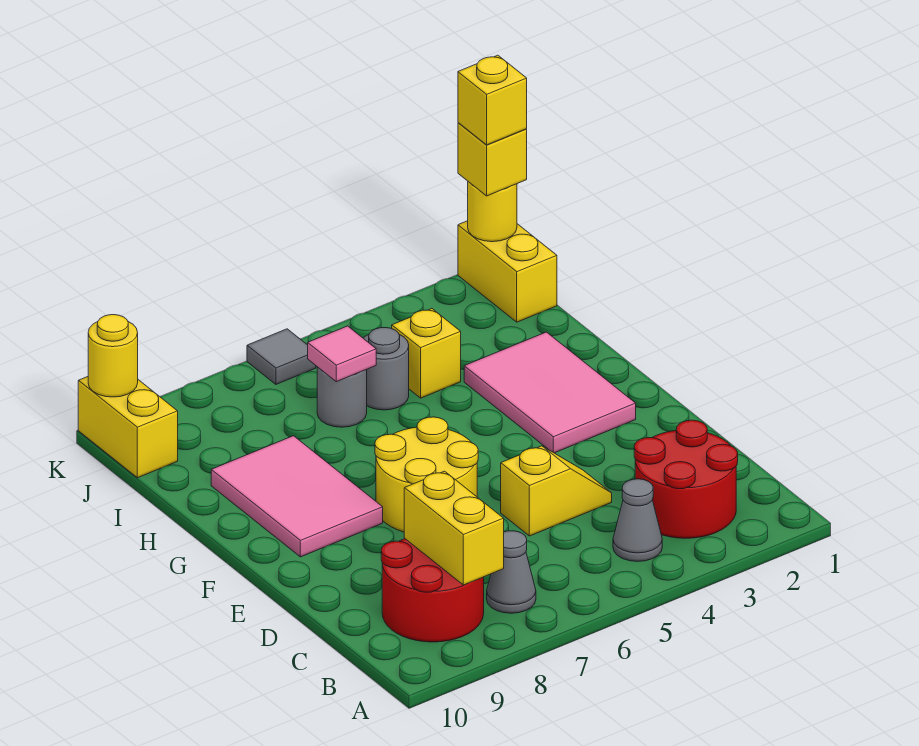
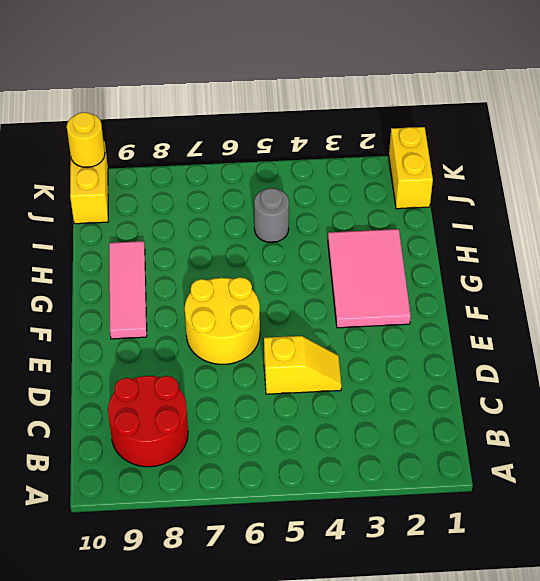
pink tile F9:H9 level 1 -> pink tile F8:H9 level 1
none -> red round brick B2:C3 level 1
none -> grey cone B4 level 1
none -> grey cone B7 level 1

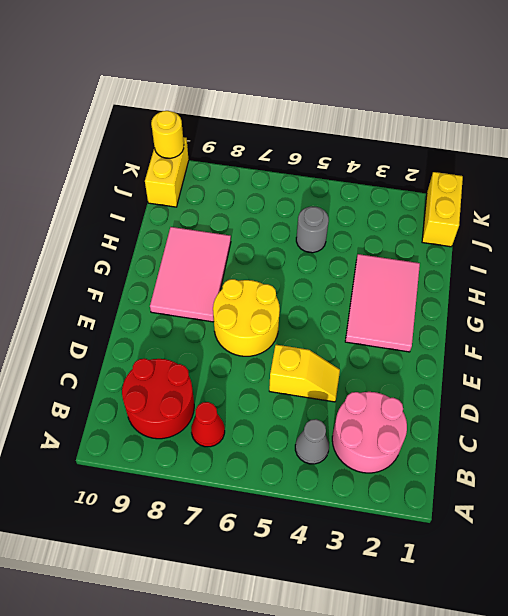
pink round brick B2:C3 level 1 -> red round brick B2:C3 level 1
red cone B7 level 1 -> grey cone B7 level 1
none -> yellow brick I4 level 1
none -> grey round brick I6 level 1
none -> grey tile K6 level 1

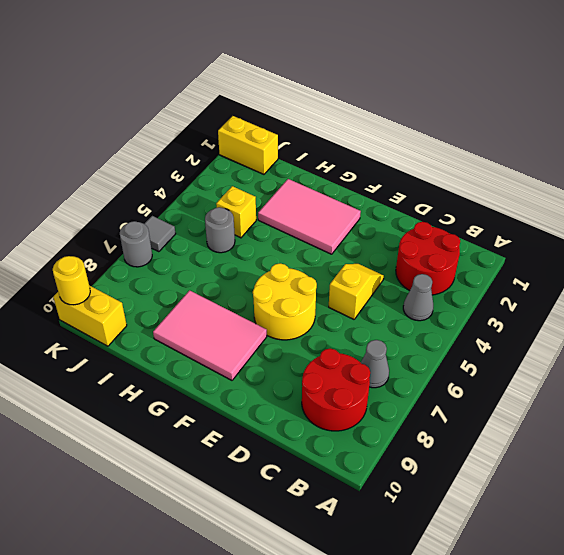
grey round brick K7 level 1 -> grey round brick I6 level 1
none -> yellow brick B8:C8 level 2
none -> pink tile I6 level 2
none -> yellow round brick K1 level 2

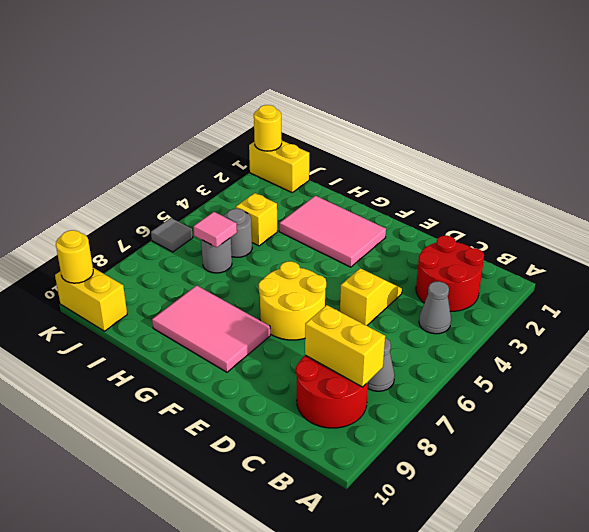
none -> yellow brick K1 level 3
none -> yellow brick K1 level 4

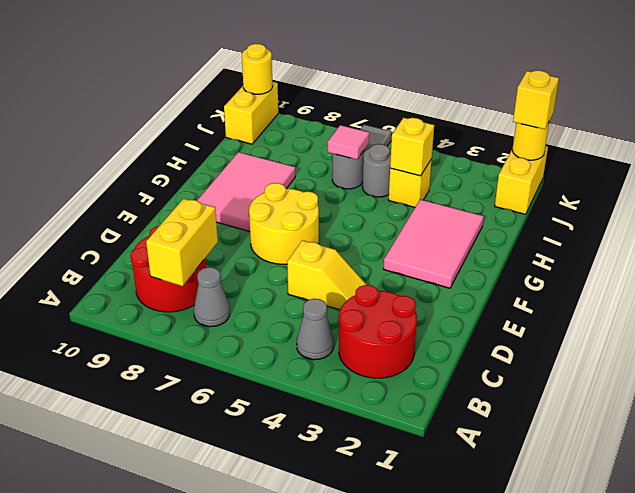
yellow brick I4 level 2 -> yellow brick K1 level 4

